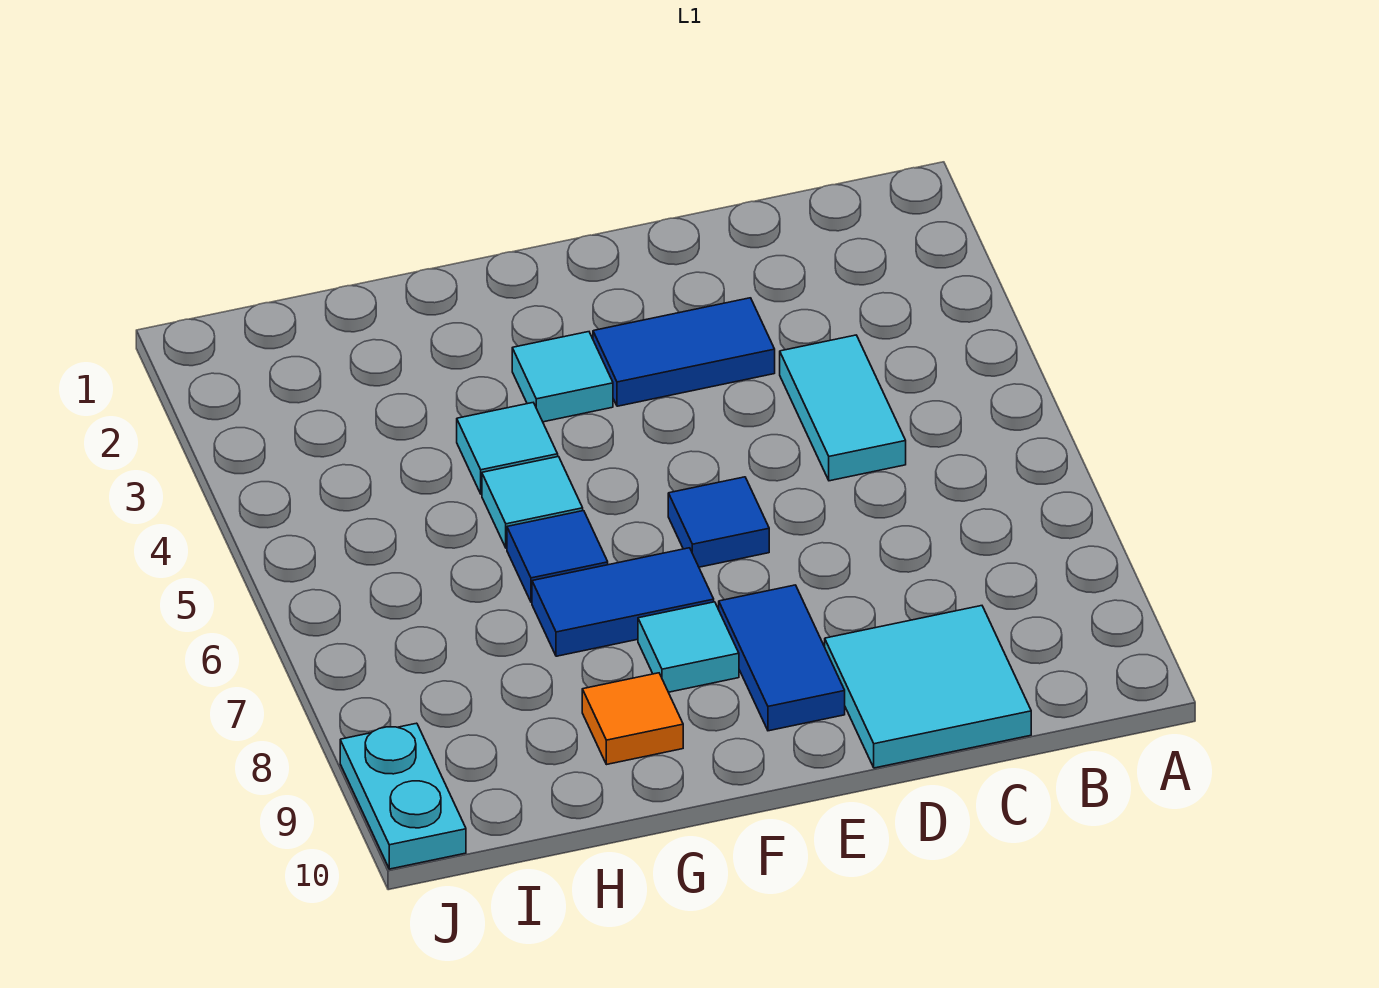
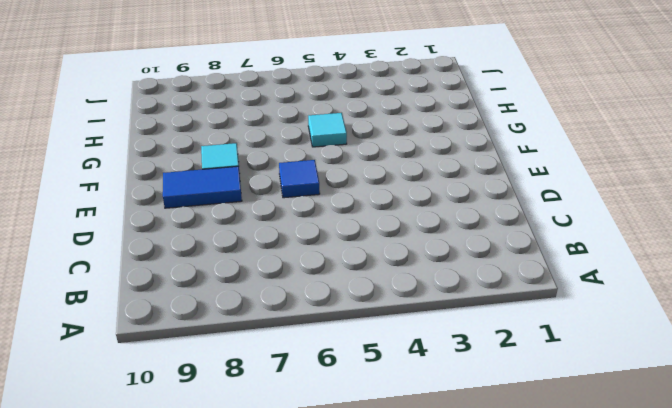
none -> cyan tile C4:C5 level 1
none -> cyan tile C9:D10 level 1
none -> blue tile D3:E3 level 1

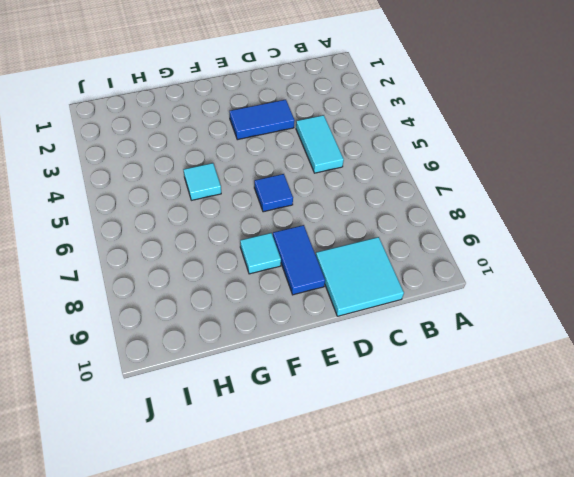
none -> cyan tile F3 level 1
none -> blue tile F7:G7 level 1
none -> cyan tile G4 level 1

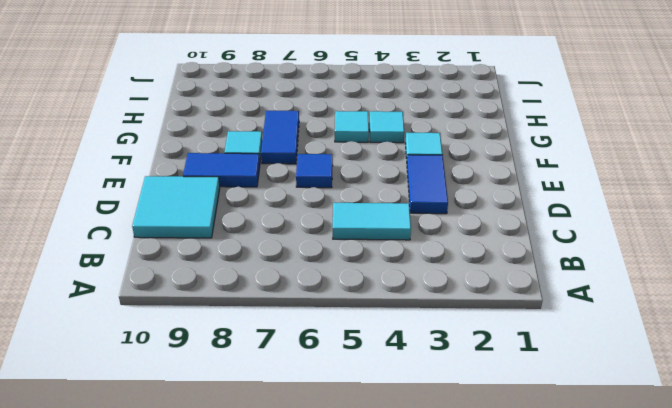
none -> blue tile G6 level 1
none -> orange tile G9 level 1
none -> cyan plate J9:J10 level 1

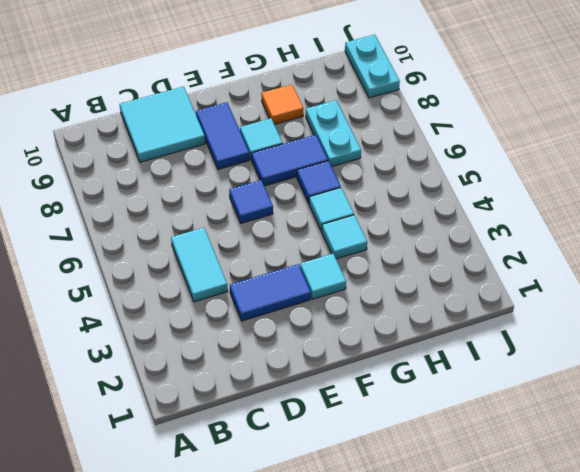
cyan plate H7:H8 level 1 -> none

